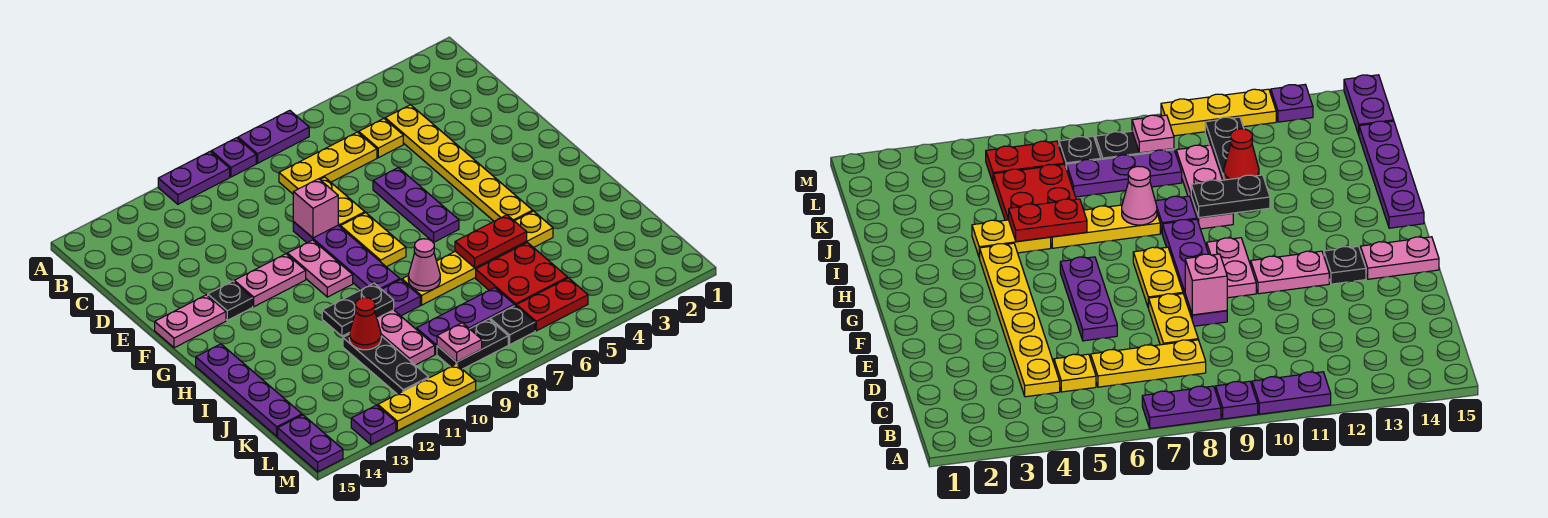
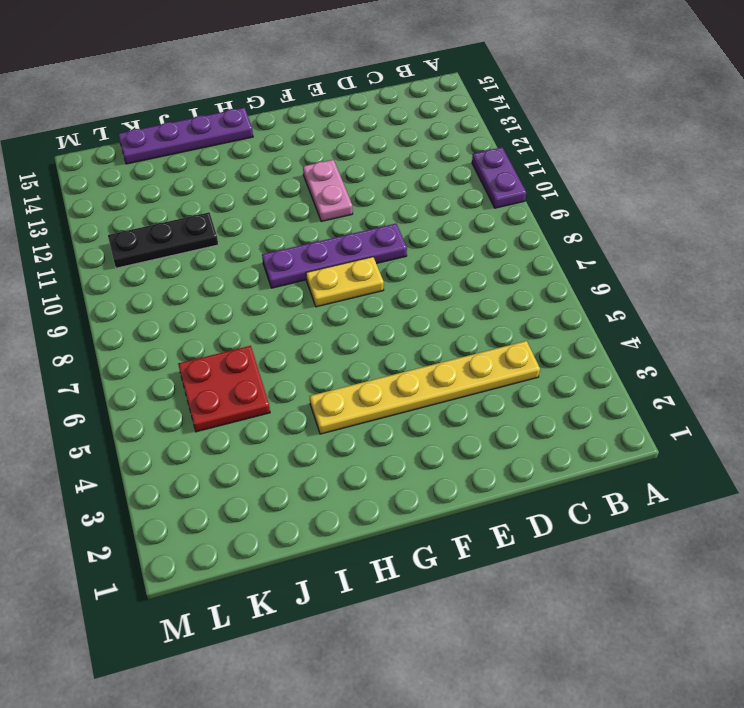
none -> purple plate A7:A8 level 1
none -> purple plate A9 level 1
none -> yellow plate C5 level 1
none -> yellow plate C6:C8 level 1

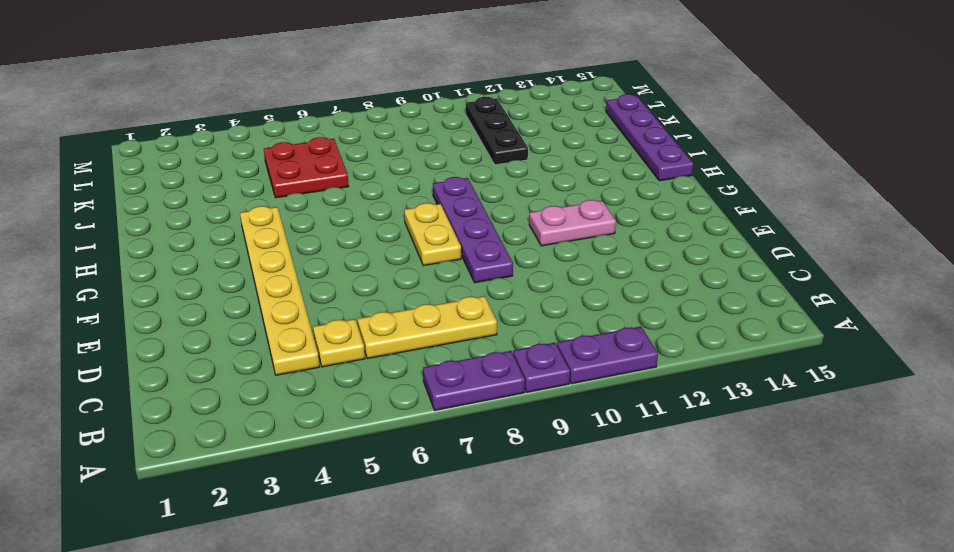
none -> yellow plate D8:E8 level 1
none -> purple plate E6:G6 level 1
none -> pink plate F10:G10 level 1
none -> black plate F13 level 1

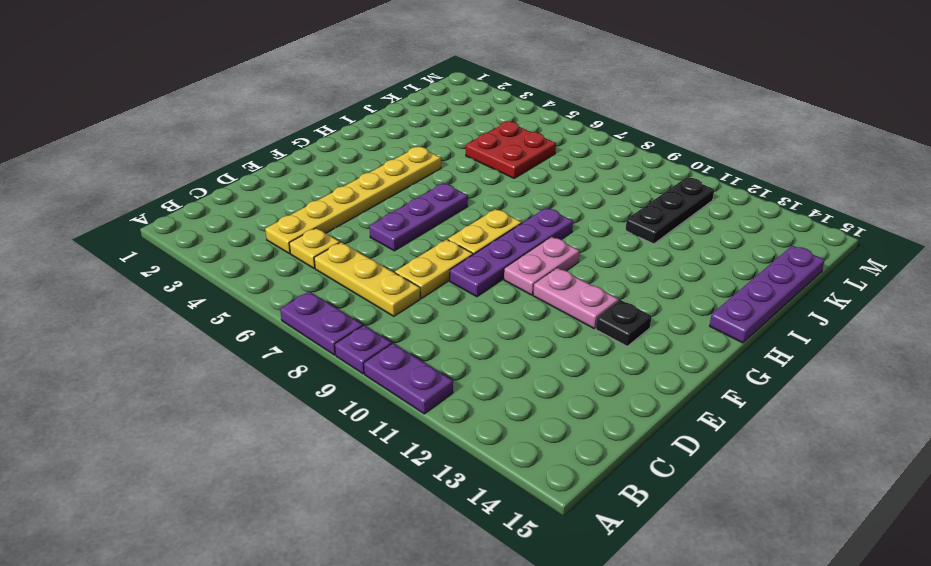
none -> pink plate F14:F15 level 1
none -> yellow plate I4:I5 level 1
none -> yellow plate I6:I8 level 1
none -> purple plate I9 level 1

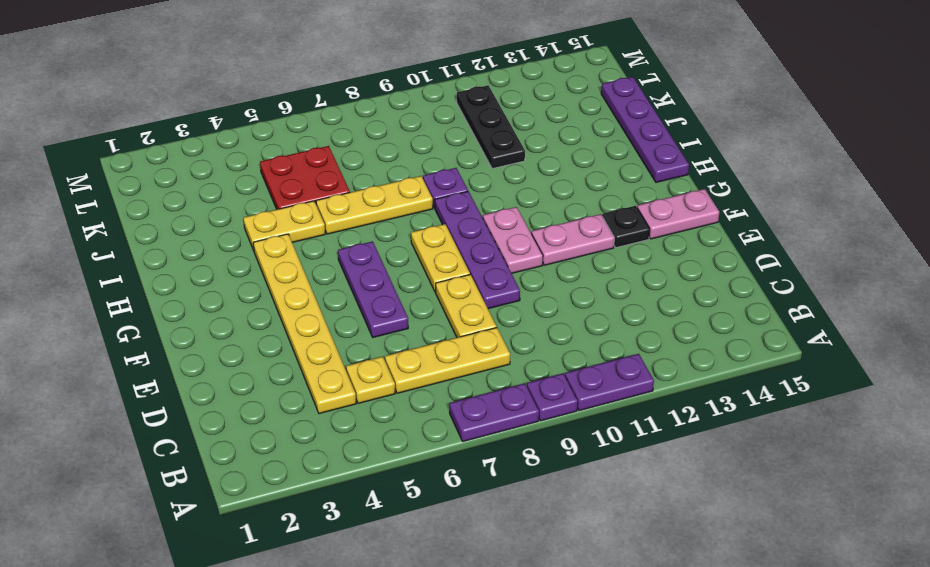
none -> pink plate I10:K10 level 1
none -> purple plate K7:K9 level 1
none -> red plate L5:L6 level 1
none -> black plate L7 level 1

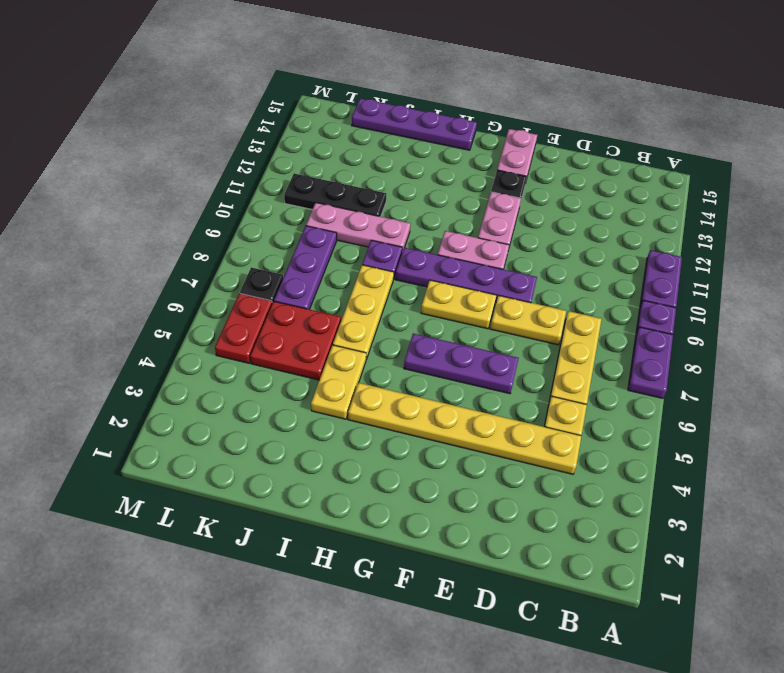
none -> black plate L8:L9 level 1
none -> purple plate L15:M15 level 1
none -> yellow plate M10:M12 level 1
none -> purple plate M13 level 1

